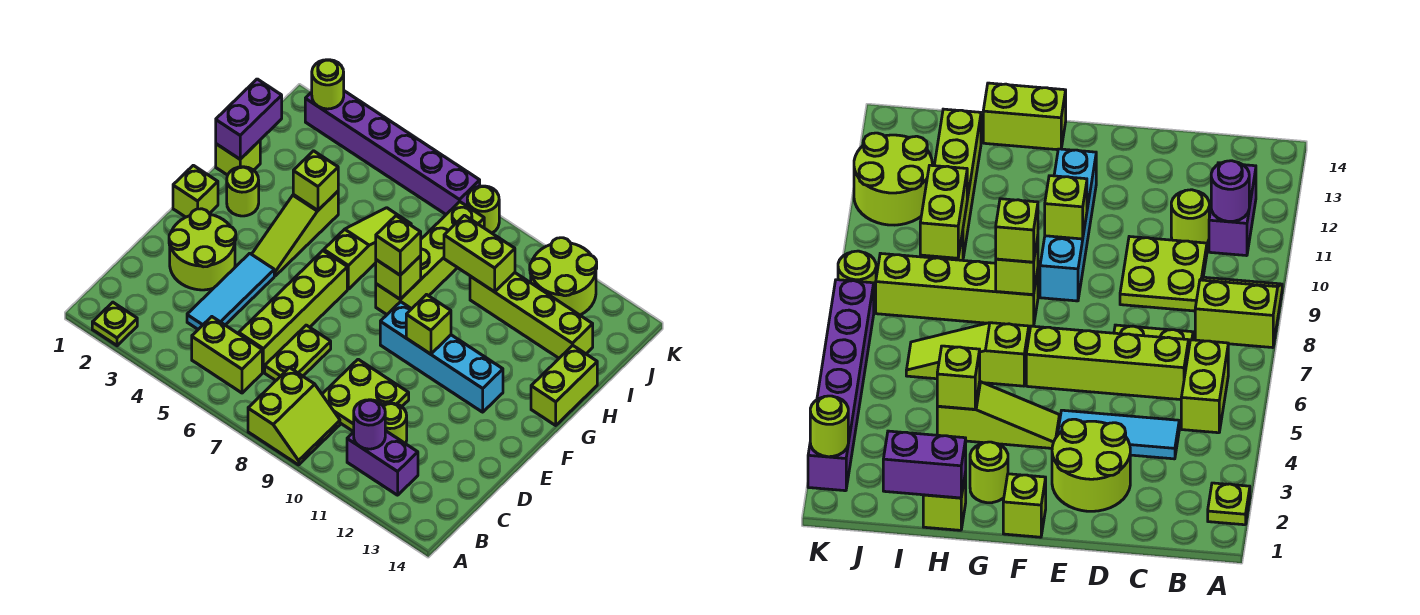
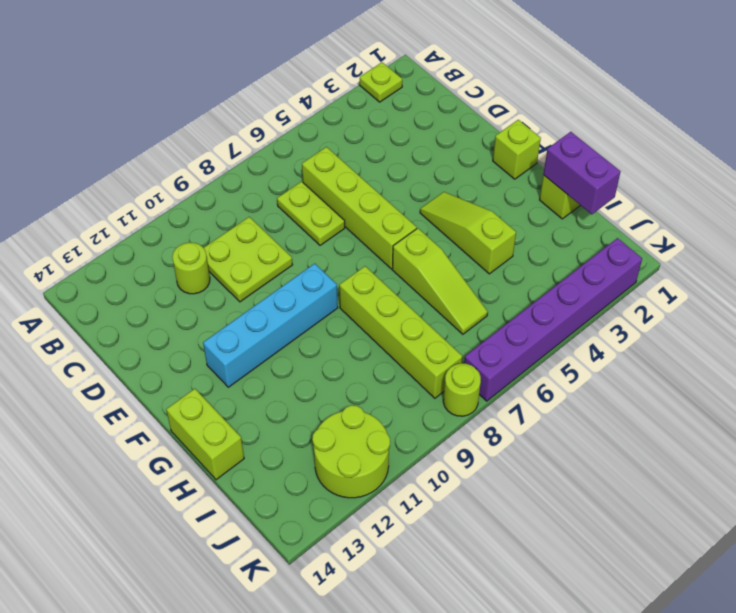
none -> lime slope A8:B9 level 1 top 8
none -> lime brick B5:B6 level 1
none -> purple brick B11:B12 level 1
none -> cyan tile C4:E4 level 1

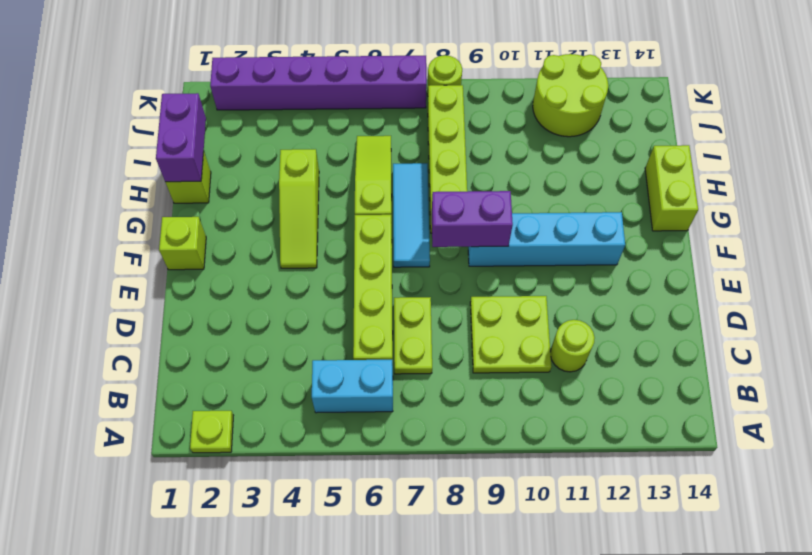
cyan brick B5:B6 level 1 -> lime brick B5:B6 level 1
cyan tile F7:H7 level 1 -> cyan tile C4:E4 level 1
purple brick F8:F9 level 2 -> purple brick B11:B12 level 1
none -> lime slope A8:B9 level 1 top 8
none -> lime round brick D2:E3 level 1
none -> lime round brick G2 level 1
none -> lime brick I10:I13 level 1

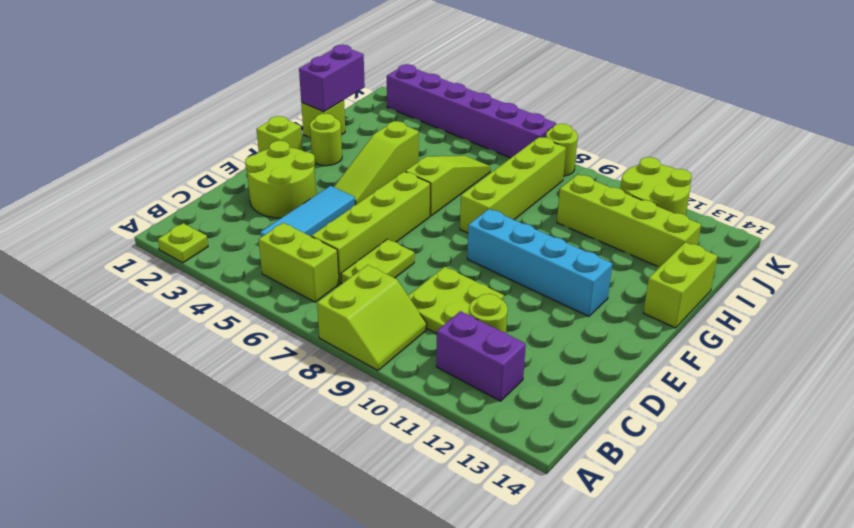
none -> purple round brick B11 level 2
none -> lime brick F10 level 2
none -> lime brick G8 level 2
none -> lime brick H4 level 2

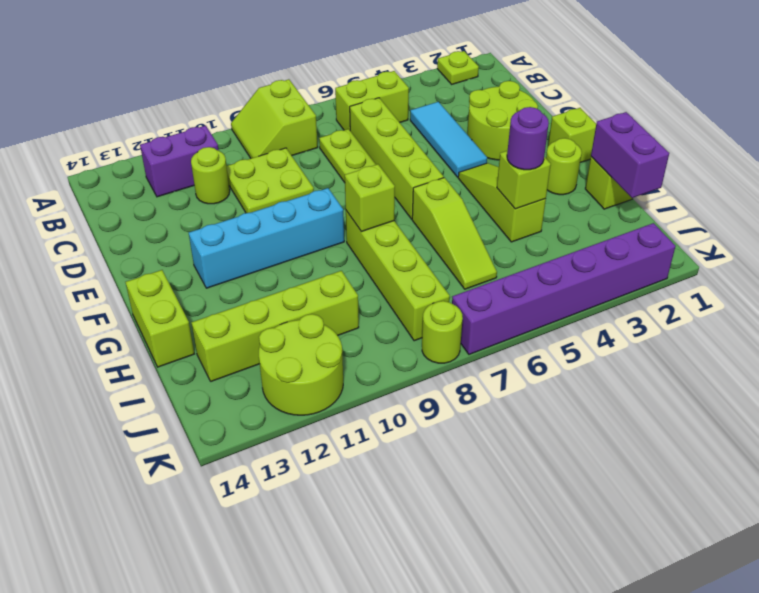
purple round brick H4 level 3 -> purple round brick B11 level 2
none -> lime brick F10 level 2
none -> lime brick I9:I10 level 2
none -> lime round brick K2 level 2
none -> lime brick G8 level 3

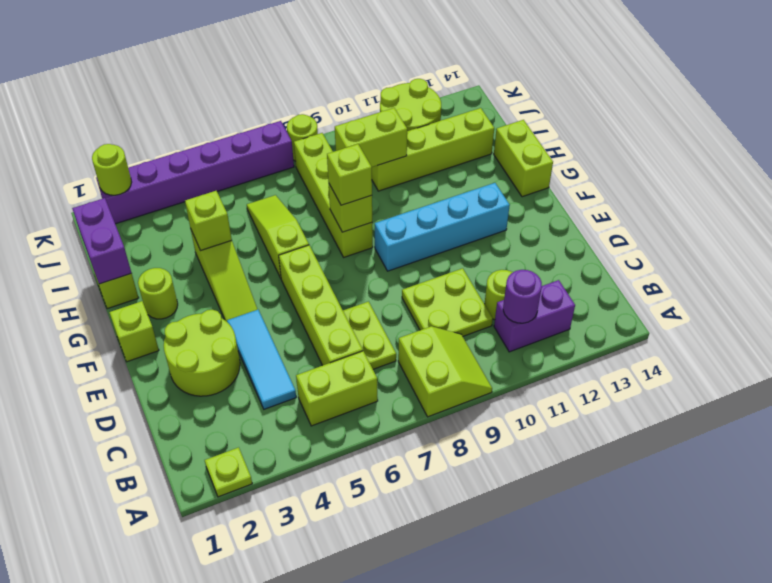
none -> lime brick F10 level 2

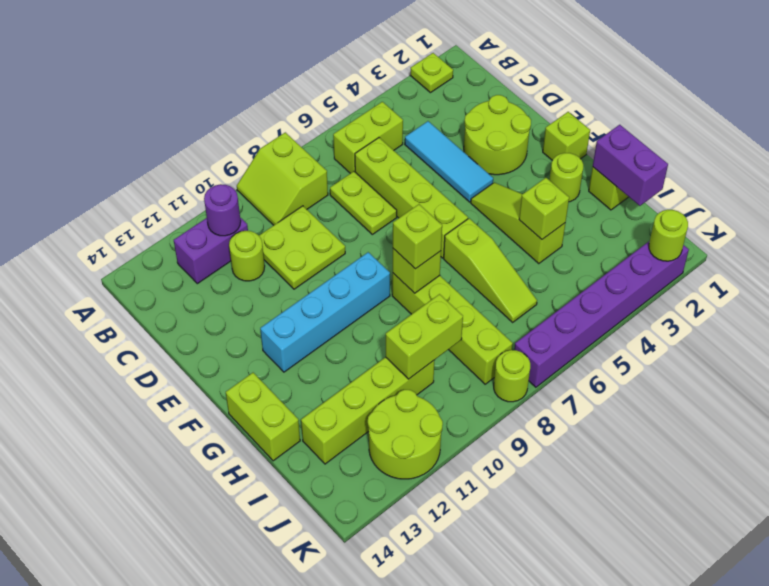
none -> lime brick F10 level 2

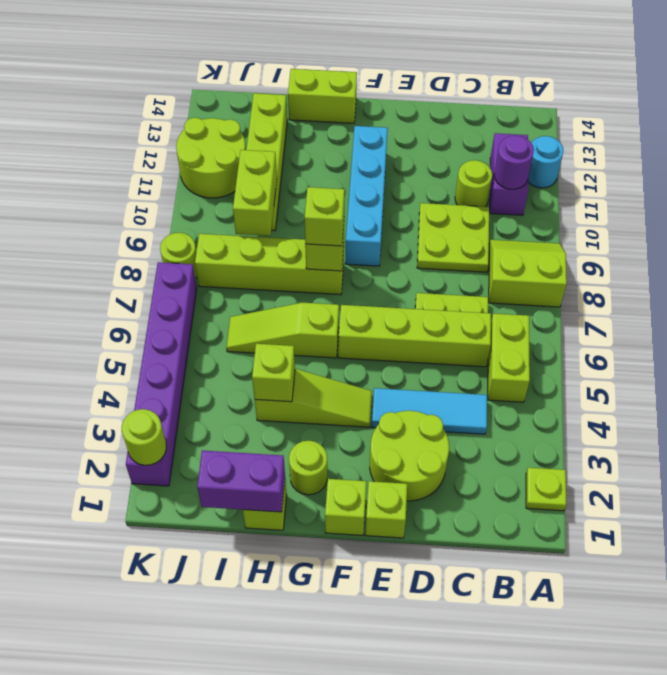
cyan round brick A12 level 1 -> none
lime brick E1 level 1 -> lime brick F10 level 2

